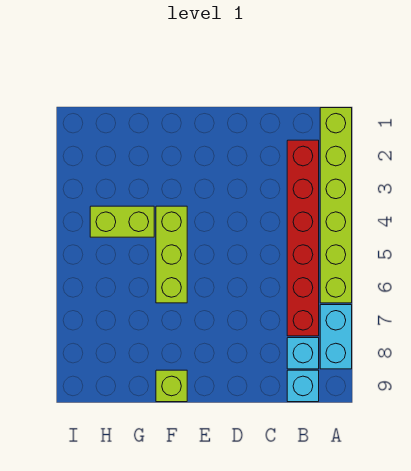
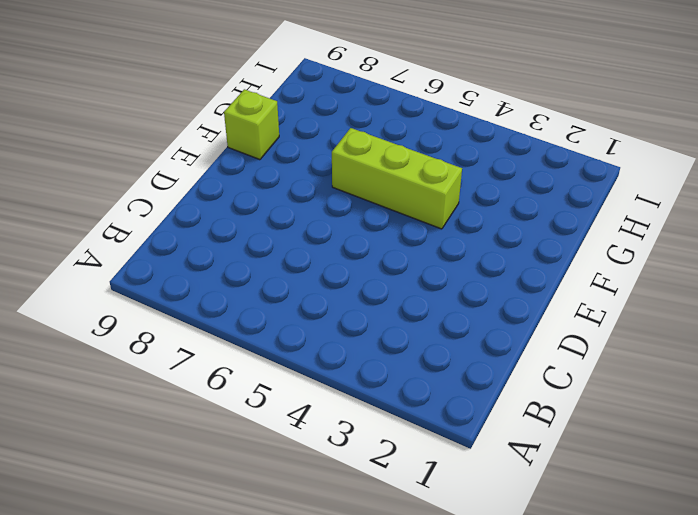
none -> lime brick A1:A6 level 1
none -> cyan brick A7:A8 level 1

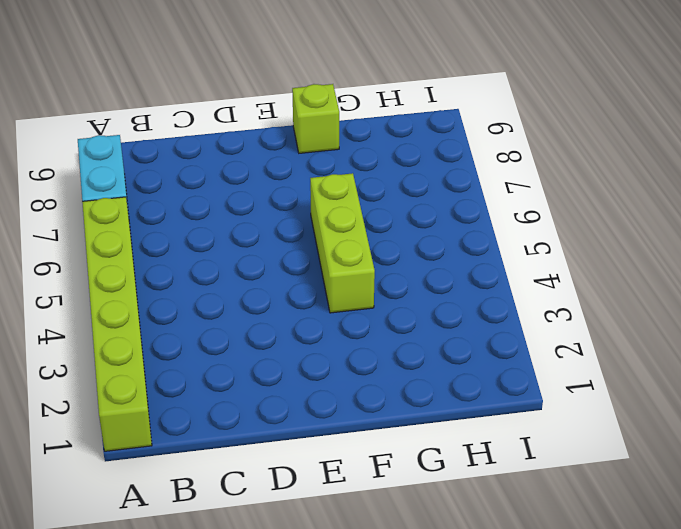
none -> red brick B2:B7 level 1
none -> cyan brick B8 level 1

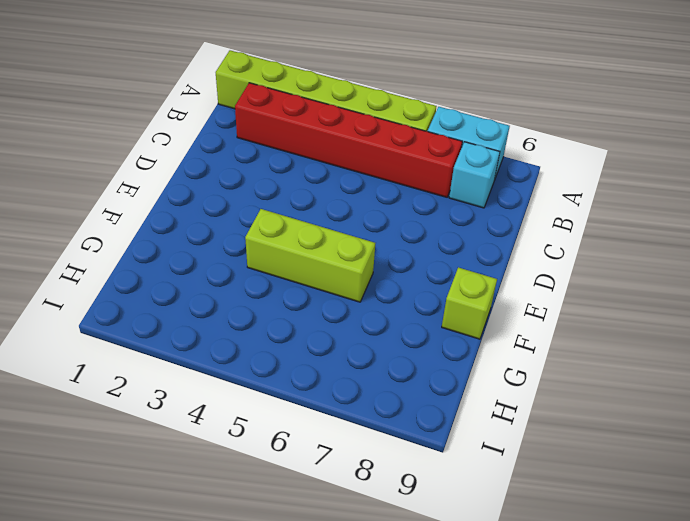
none -> cyan brick B9 level 1
none -> lime brick G4:H4 level 1

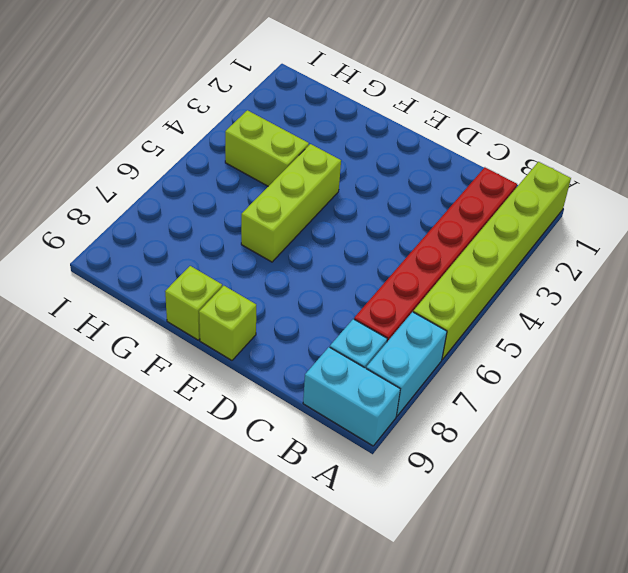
cyan brick A9:B9 level 1 -> cyan brick B9 level 1
lime brick E9 level 1 -> none

